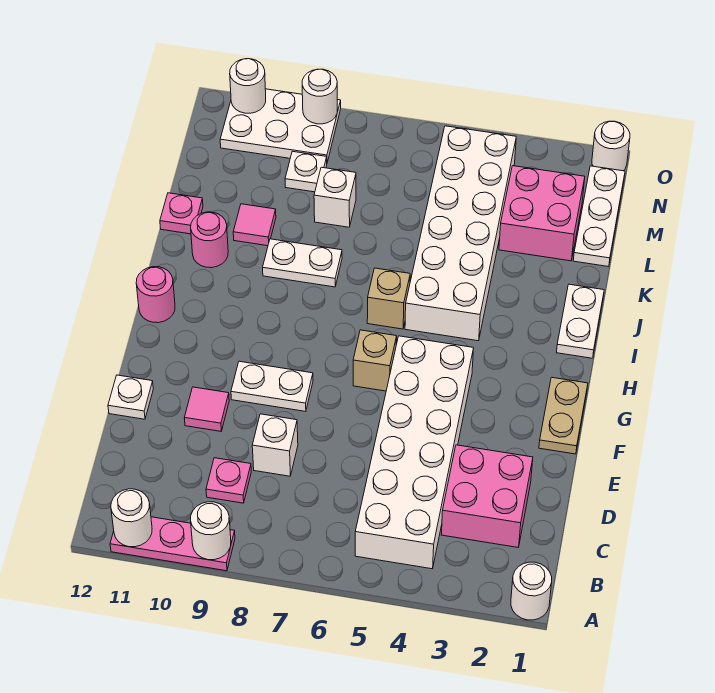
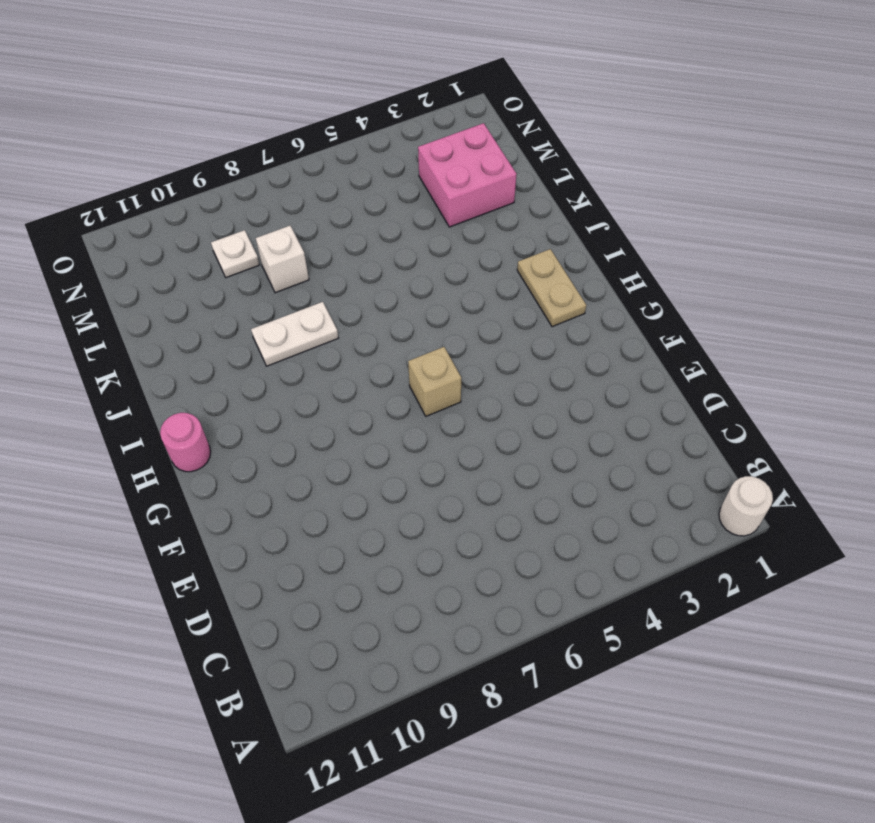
tan plate H2:I2 level 1 -> tan plate F1:G1 level 1
none -> pink plate A9:A11 level 1
none -> white brick B4:G5 level 1
none -> pink brick C2:D3 level 1

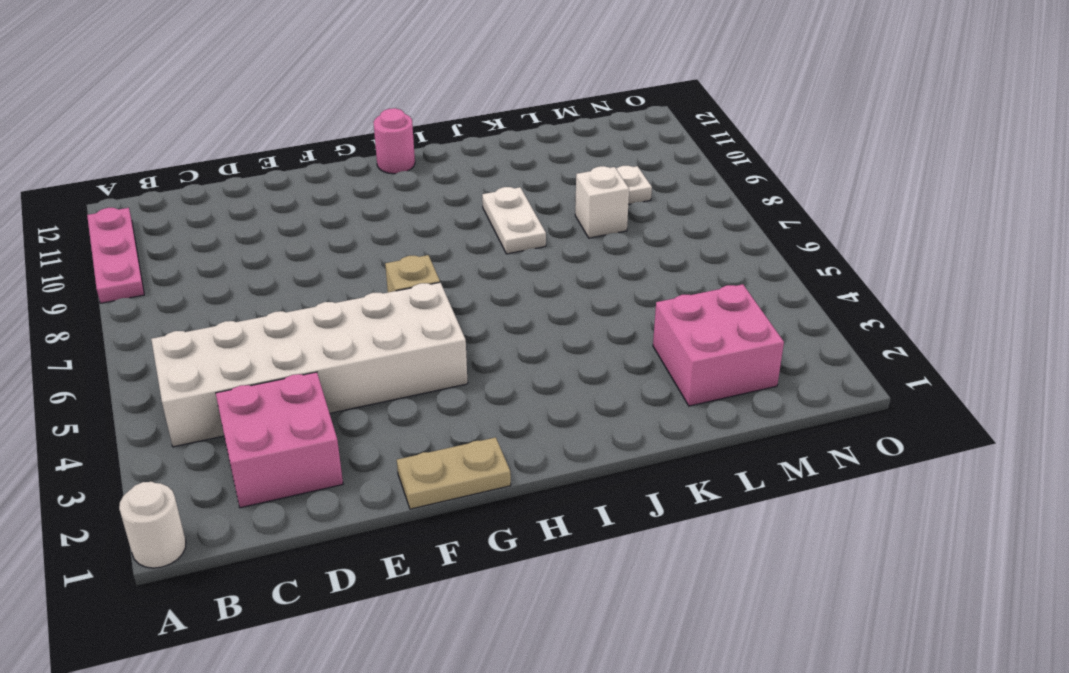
none -> pink plate C9 level 1
none -> white brick D8 level 1
none -> pink tile E10 level 1

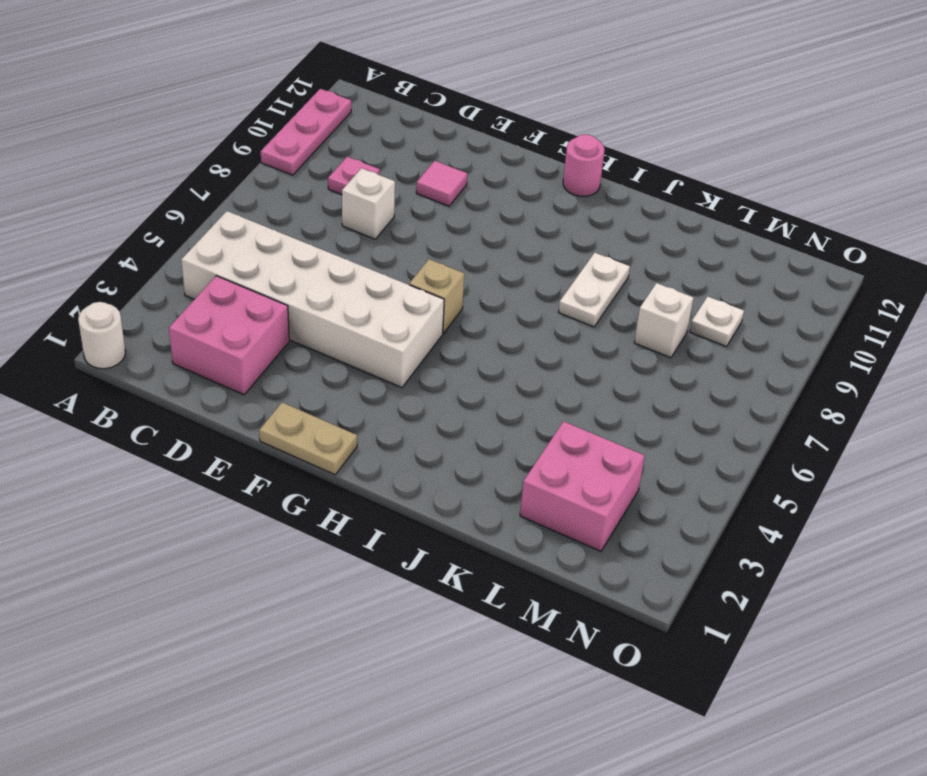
none -> white plate E12 level 1
none -> white plate F8:F9 level 1
none -> white plate I1:J1 level 1

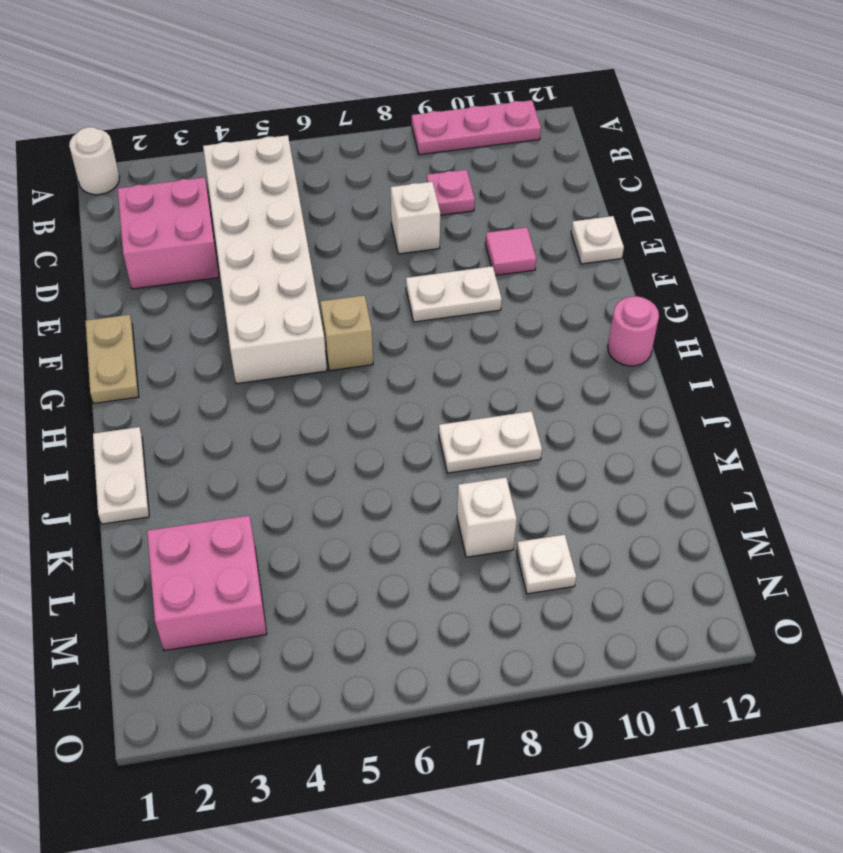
none -> white brick I4:N5 level 1
none -> tan brick I6 level 1
none -> pink round brick J11 level 1

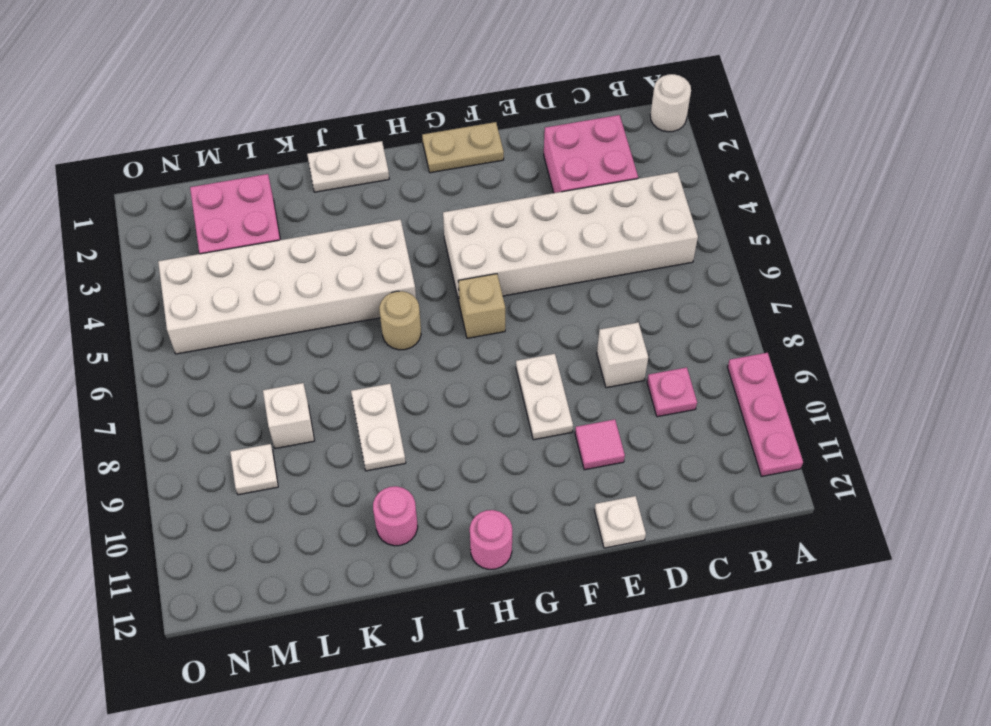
tan round brick I6 level 1 -> tan brick I6 level 1
none -> pink tile K10 level 1
none -> pink plate K12 level 1
none -> white plate L1:N1 level 1

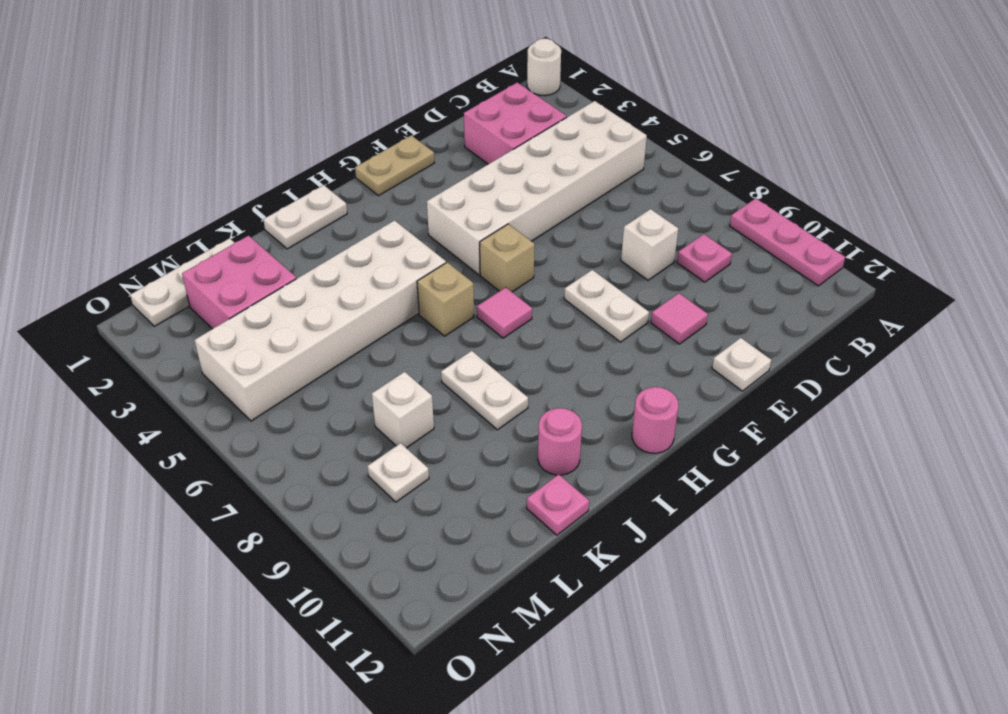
pink tile H7 level 1 -> pink tile K10 level 1
none -> white plate N9:O11 level 1
none -> white round brick O1 level 1
none -> white round brick A9 level 2

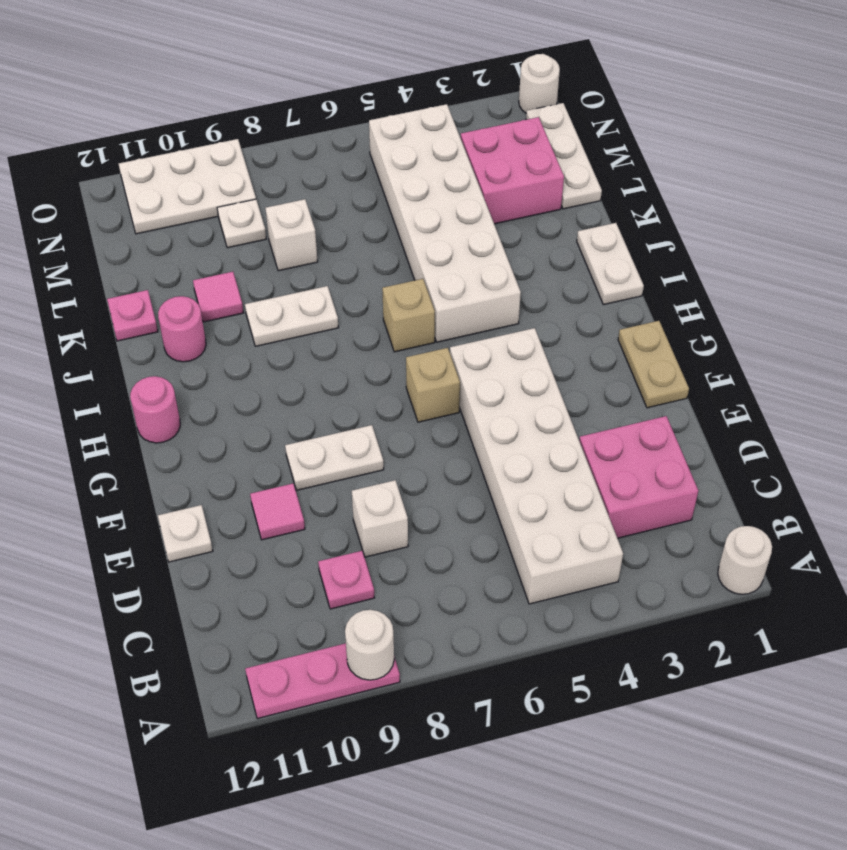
none -> white round brick A11 level 2
none -> white round brick O9 level 2
none -> white round brick O11 level 2

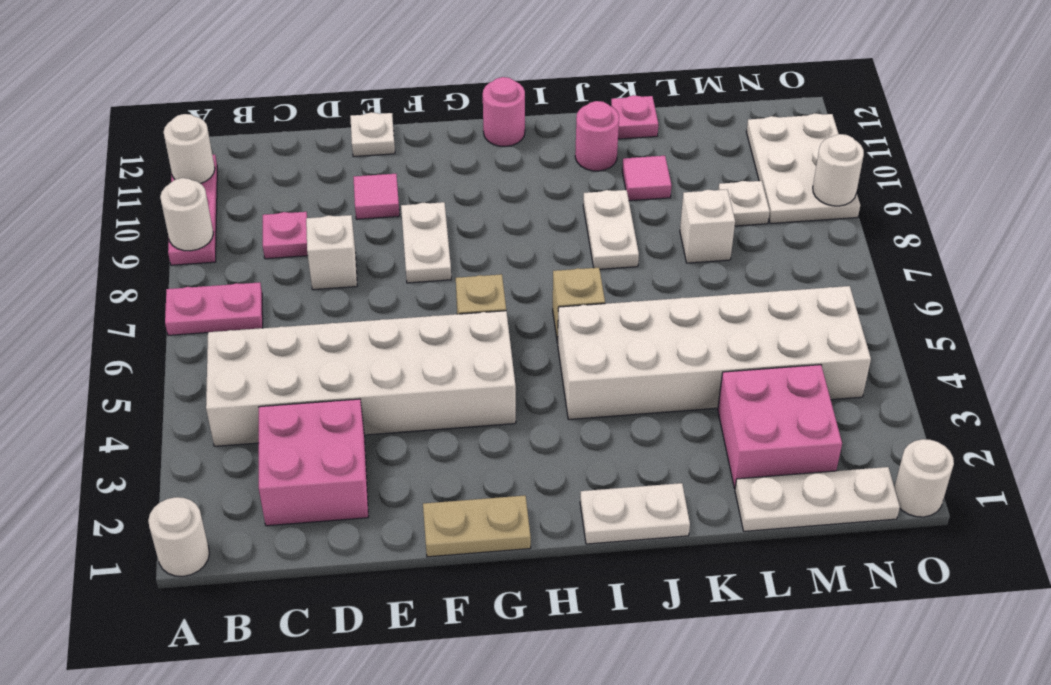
pink plate A7:B7 level 1 -> none
none -> white round brick O11 level 2

